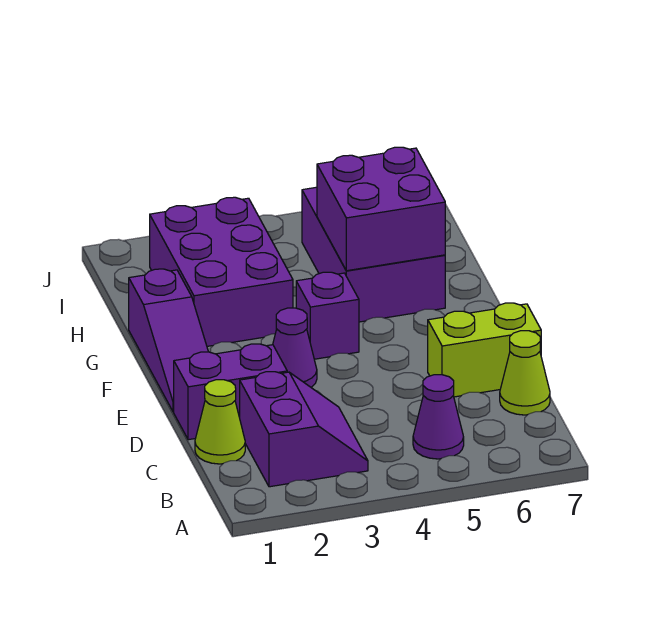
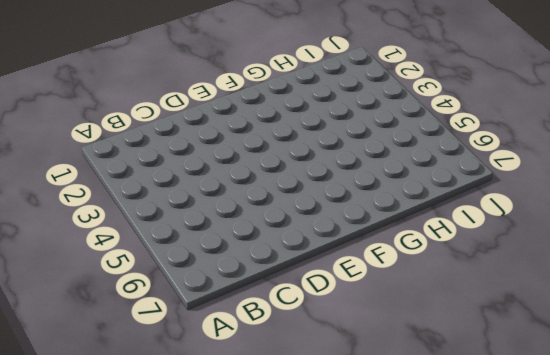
none -> purple slope B2:C3 level 1 top 2
none -> purple cone B5 level 1
none -> lime cone C1 level 1

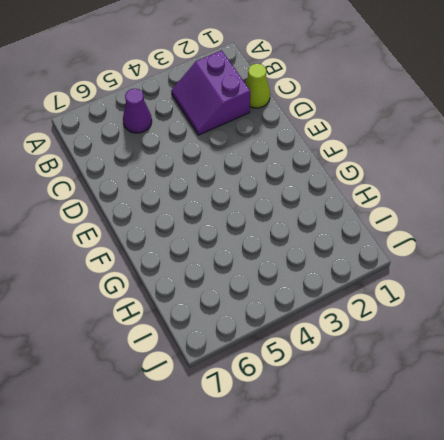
none -> lime cone C7 level 1
none -> purple brick D1:D2 level 1
none -> lime brick D6:D7 level 1

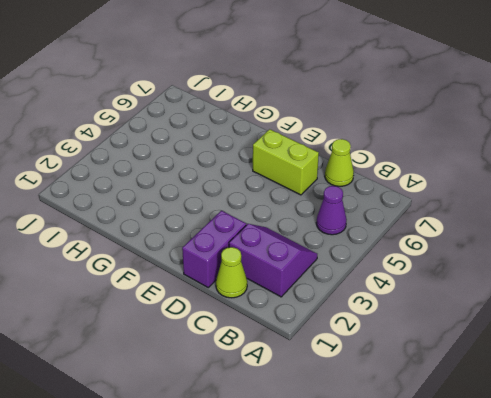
lime brick D6:E6 level 1 -> lime brick D6:D7 level 1
none -> purple slope E1:G1 level 1 top G
none -> purple cone E3 level 1
none -> purple brick F4 level 1

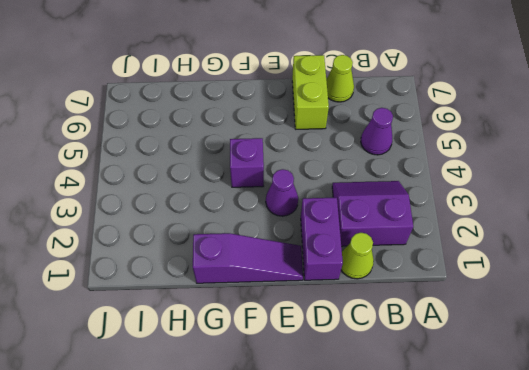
none -> purple brick G2:I3 level 1
none -> purple brick G5:I6 level 1
none -> purple brick G5:H6 level 2

